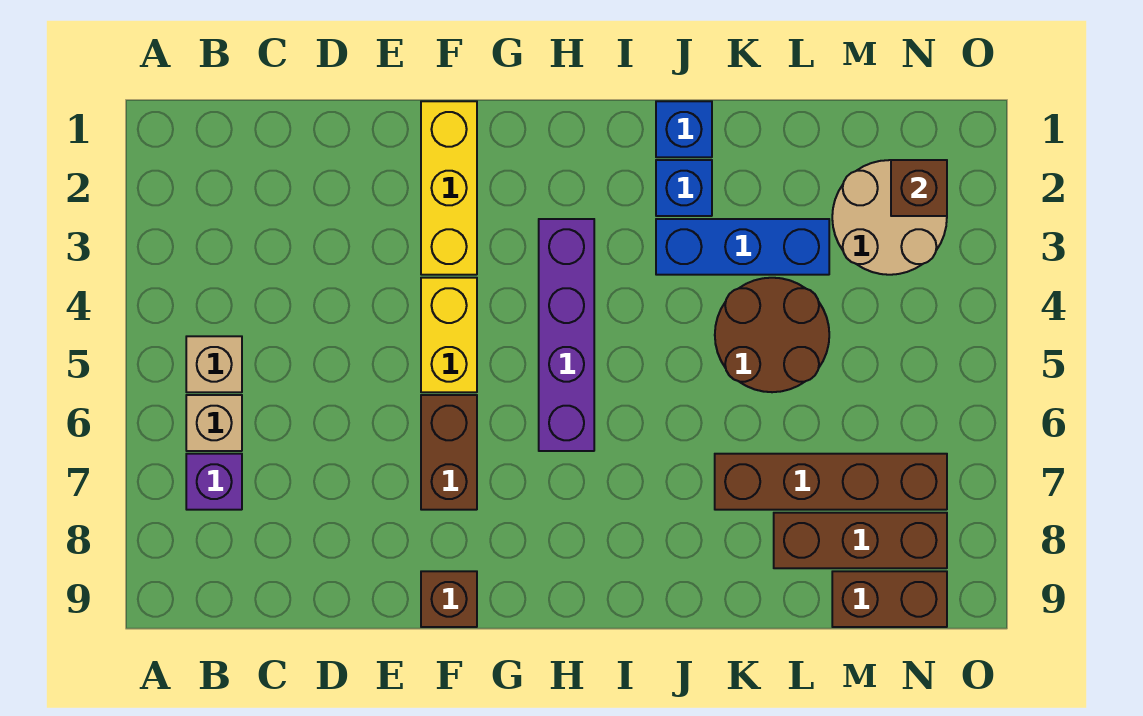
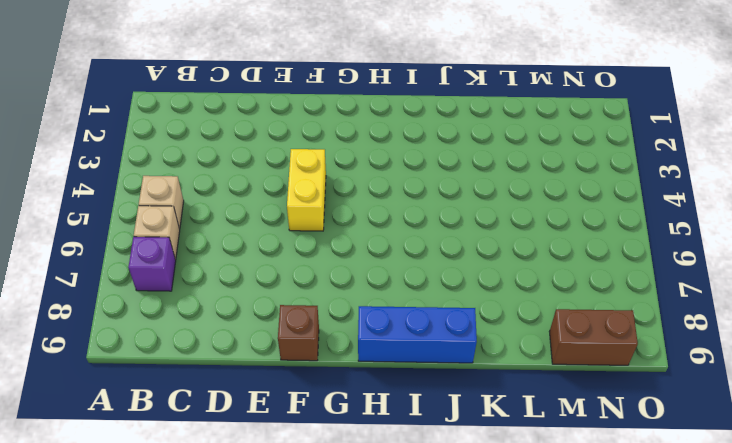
blue brick H9:J9 level 1 -> blue brick J3:L3 level 1
none -> yellow brick F1:F3 level 1
none -> brown brick F6:F7 level 1
none -> purple brick H3:H6 level 1

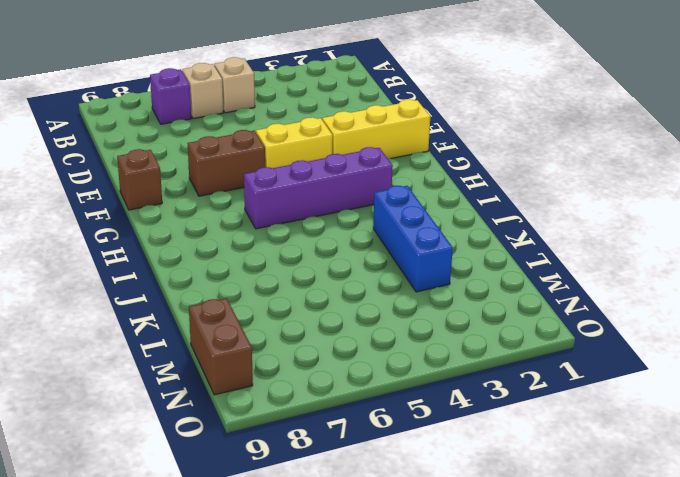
none -> blue brick J1 level 1
none -> blue brick J2 level 1
none -> brown round brick K4:L5 level 1

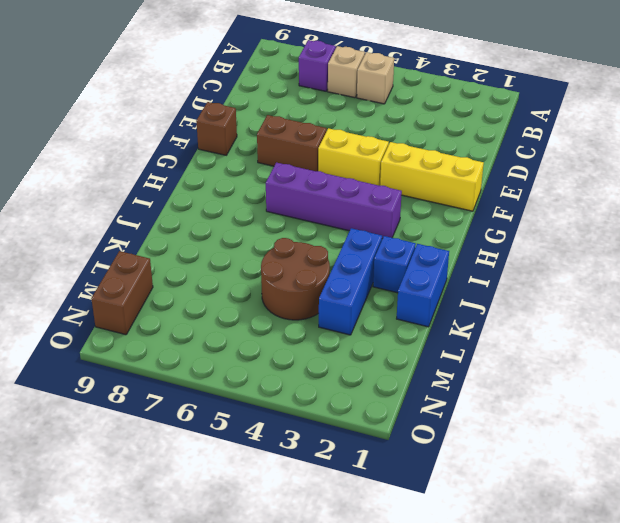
blue brick J1:K1 level 1 -> blue brick J1 level 1
none -> brown brick K7:N7 level 1
none -> brown brick L8:N8 level 1
none -> tan round brick M2:N3 level 1

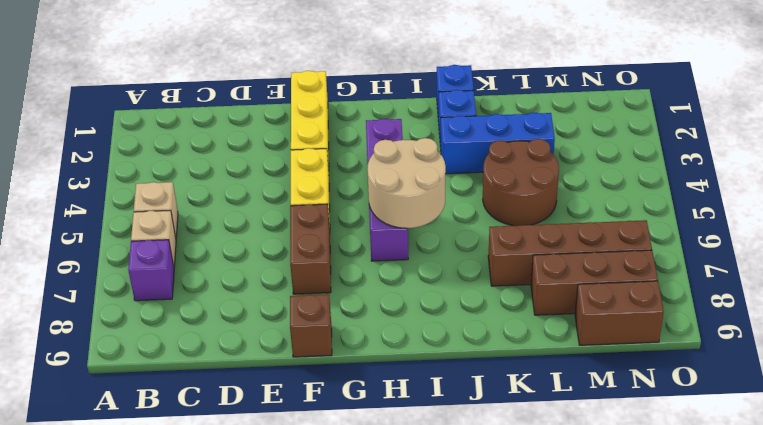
tan round brick H5:I6 level 2 -> tan round brick M2:N3 level 1
none -> brown brick N2 level 2

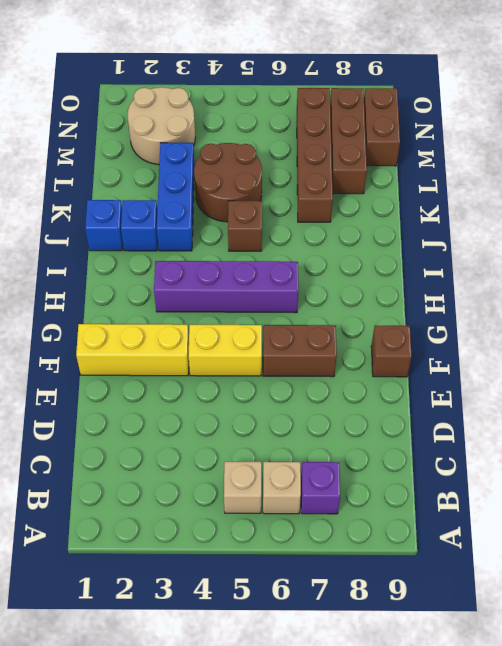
brown brick J5 level 1 -> brown brick N2 level 2

